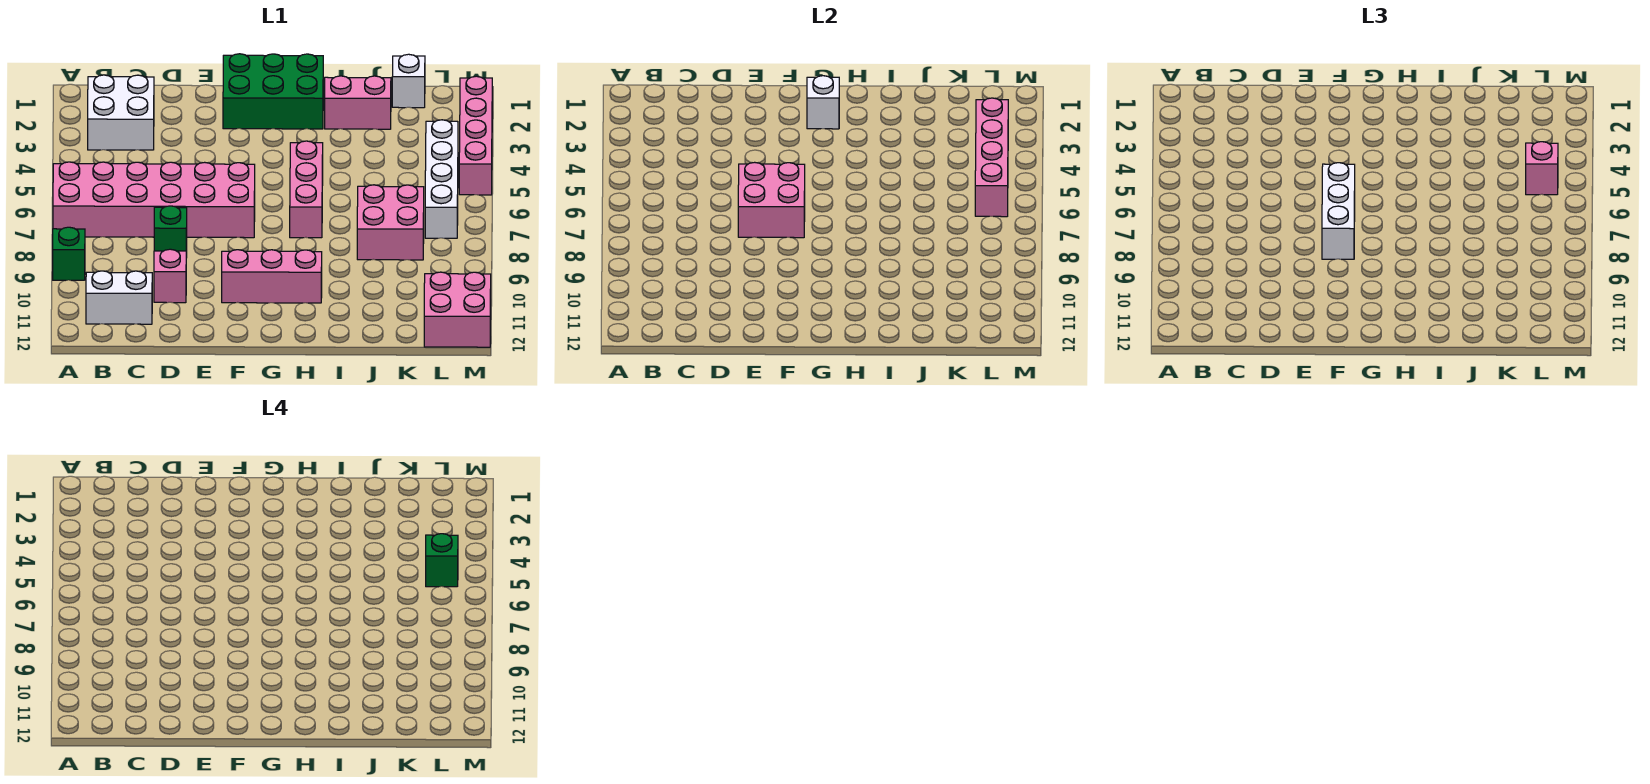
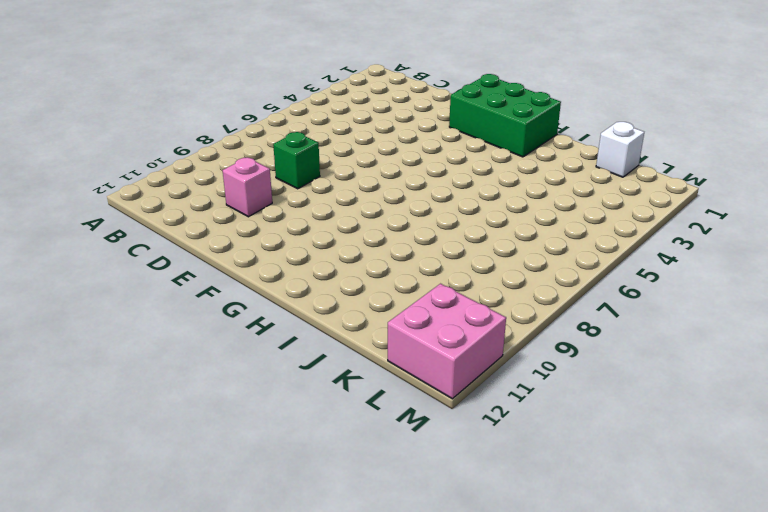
none -> pink brick A6:F7 level 1
none -> green brick A9 level 1
none -> white brick B2:C3 level 1

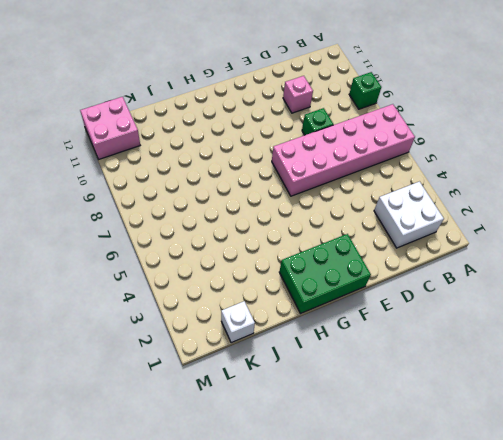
none -> white brick B11:C11 level 1
none -> pink brick F10:H10 level 1
none -> pink brick H5:H7 level 1

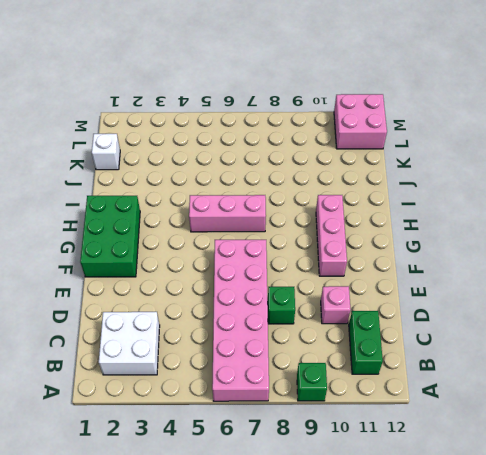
green brick B11:C11 level 1 -> white brick B11:C11 level 1
none -> pink brick I2:J2 level 1
none -> pink brick J7:K8 level 1
none -> white brick L4:L7 level 1

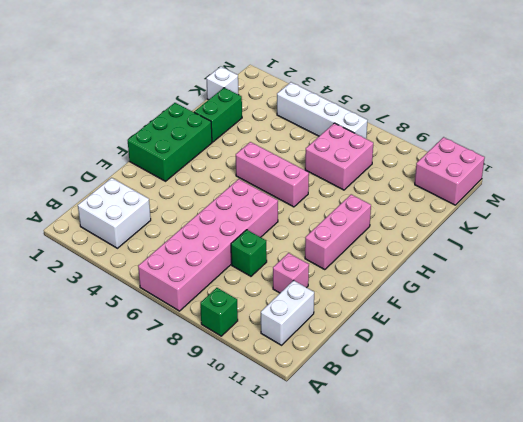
green brick I2:J2 level 1 -> pink brick I2:J2 level 1
none -> pink brick M2:M5 level 1
none -> pink brick E6:F7 level 2
none -> white brick G2 level 2

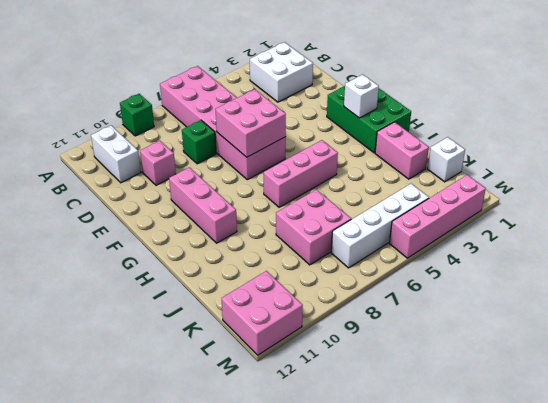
none -> pink brick L3:L6 level 2
none -> white brick F6:F8 level 3
none -> pink brick L5 level 3

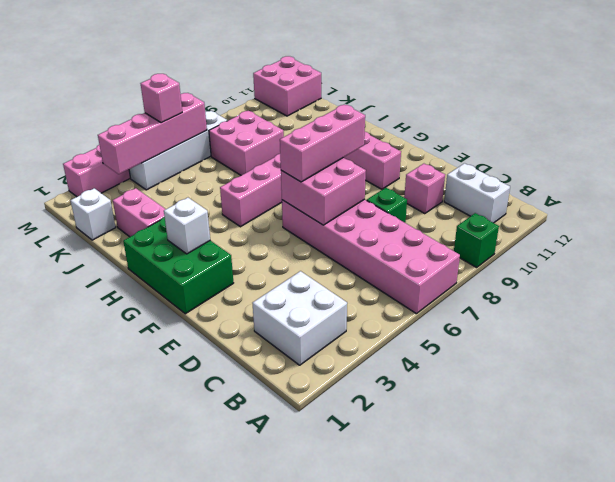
pink brick F6:F8 level 3 -> white brick F6:F8 level 3
none -> green brick L5 level 4

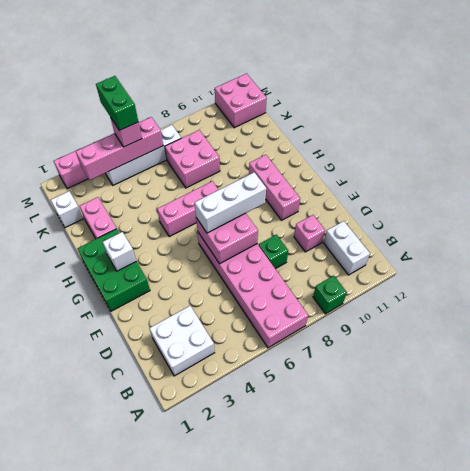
green brick L5:M5 level 4 -> green brick L5 level 4

